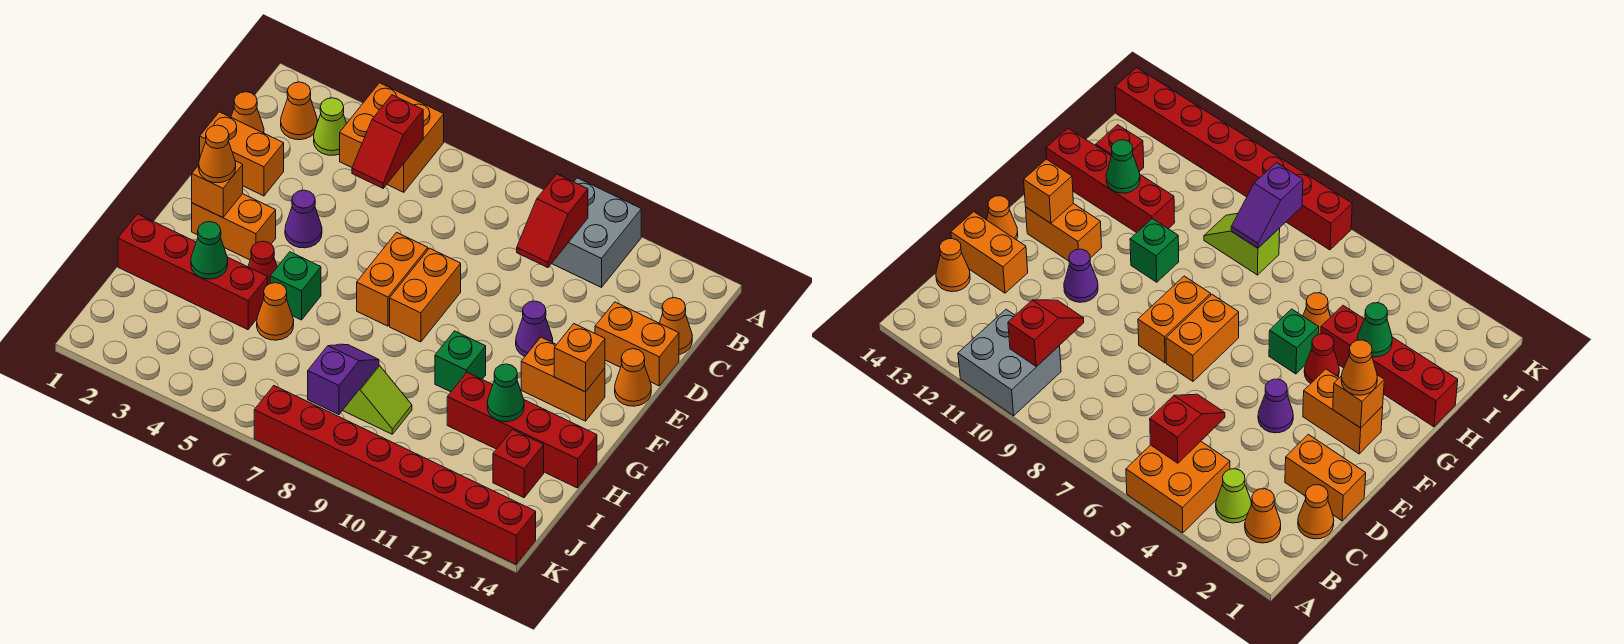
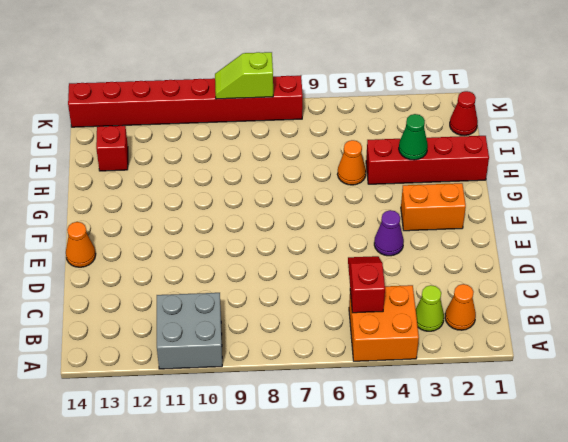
red cone J1 level 1 -> red cone G4 level 1
lime slope K8:K9 level 2 top 8 -> lime slope I8:I9 level 1 top 8
none -> orange cone C1 level 1
none -> orange cone C14 level 1
none -> orange brick D1:D2 level 1
none -> orange brick D13:D14 level 1

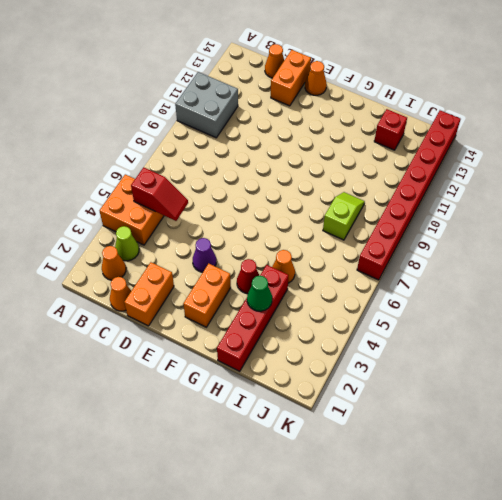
none -> orange brick E7:F7 level 1
none -> orange brick E8:F8 level 1
none -> purple cone E11 level 1
none -> orange brick F12:F13 level 1

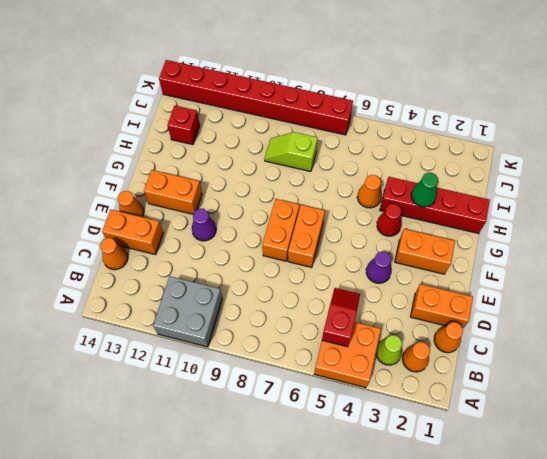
none -> green brick G5 level 1
none -> green brick G10 level 1
none -> red brick H11:H14 level 1
none -> red slope B10:C10 level 2 top B

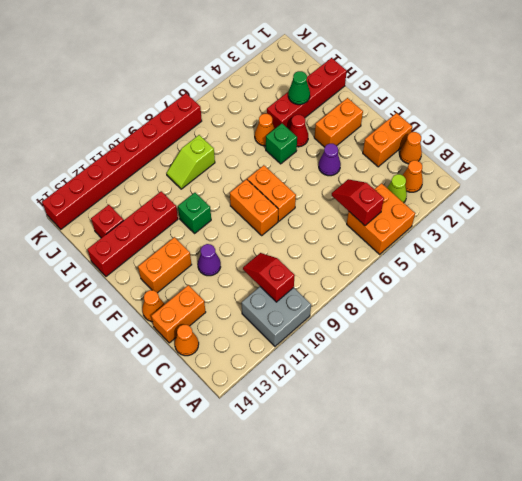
none -> orange brick F2 level 2
none -> orange brick F13 level 2
none -> green cone H12 level 2
none -> purple slope I8:J8 level 2 top J

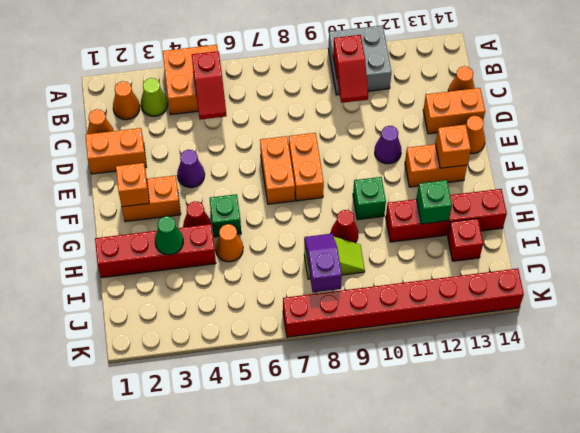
red cone H9 level 1 -> none
green brick H12 level 2 -> green cone H12 level 2
none -> orange cone F2 level 3

